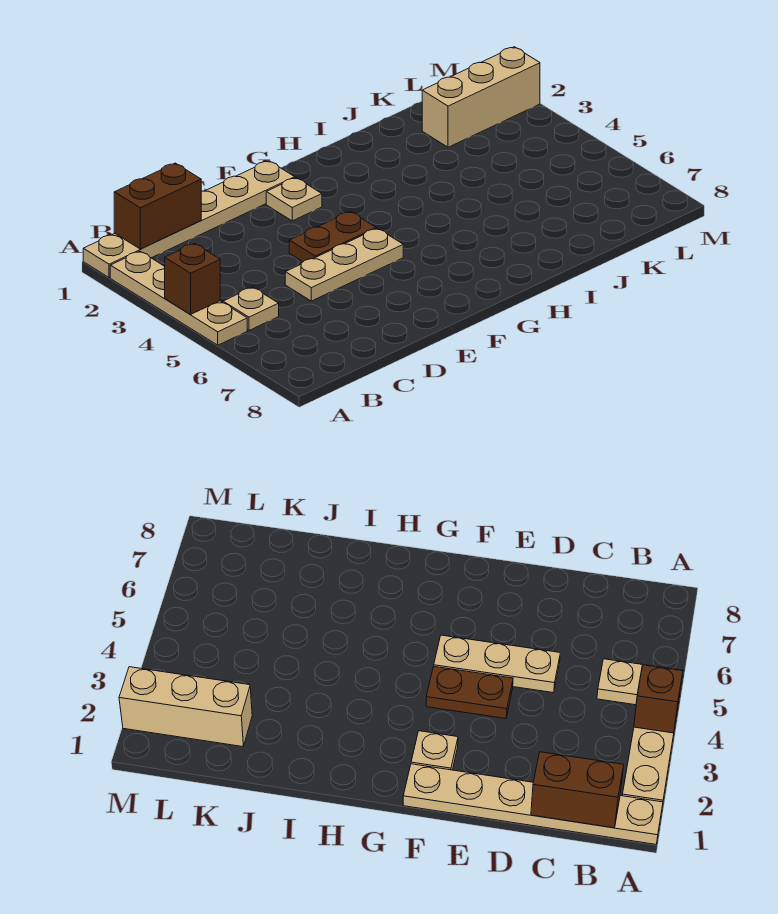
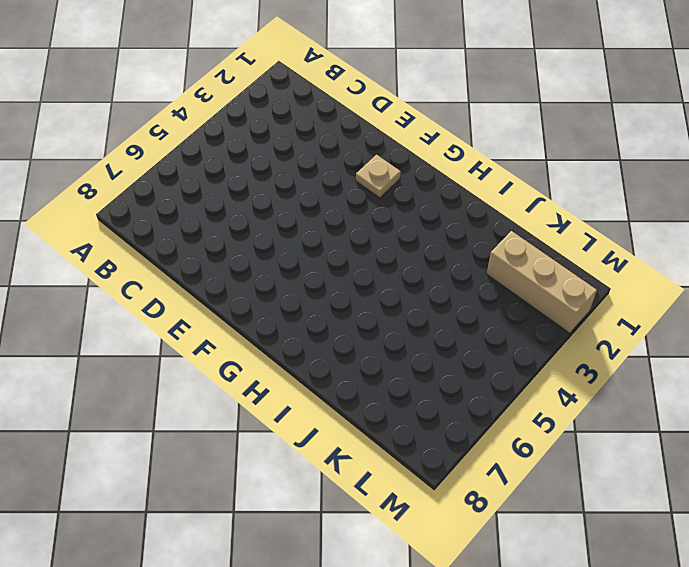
none -> tan plate A1:F1 level 1
none -> tan plate A2:A5 level 1

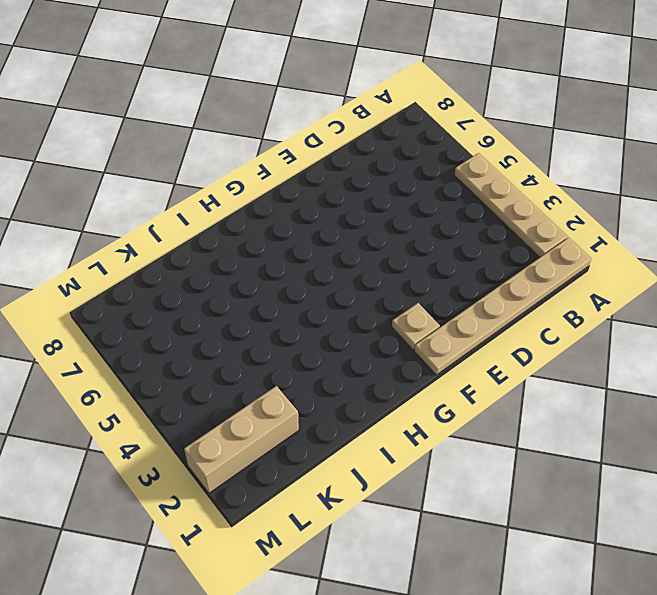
none -> tan plate B5 level 1
none -> tan plate D5:F5 level 1

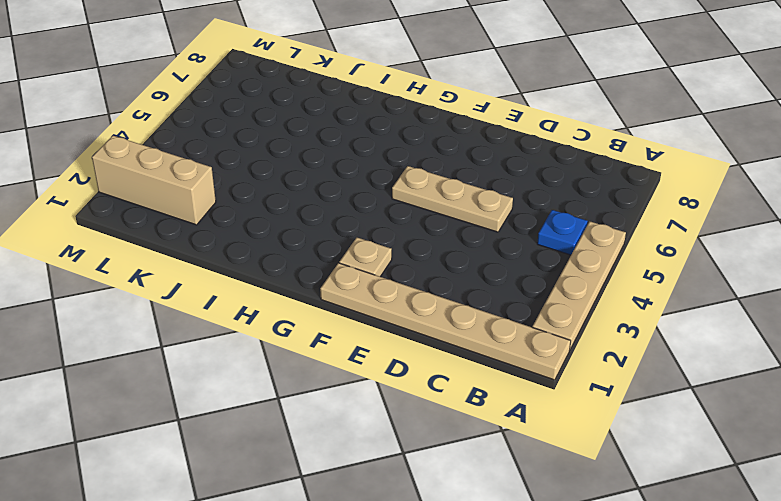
blue plate B5 level 1 -> tan plate B5 level 1
none -> brown plate E4:F4 level 1
none -> brown brick A4 level 2

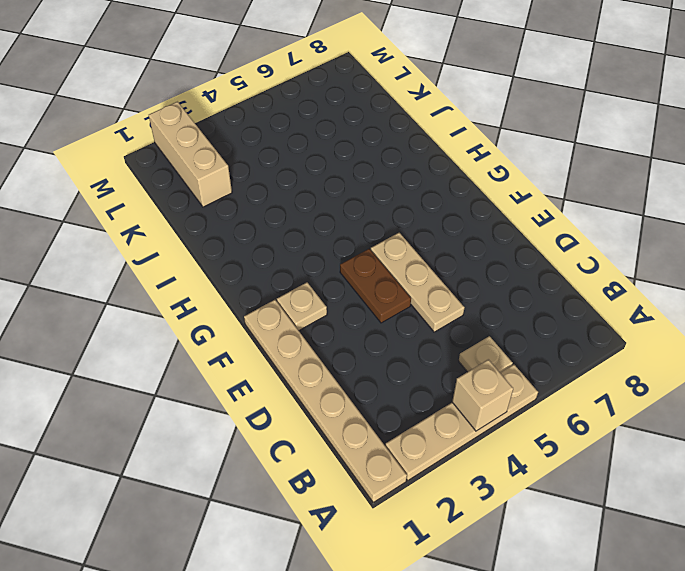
tan brick A4 level 2 -> brown brick A4 level 2
none -> brown brick B1:C1 level 2

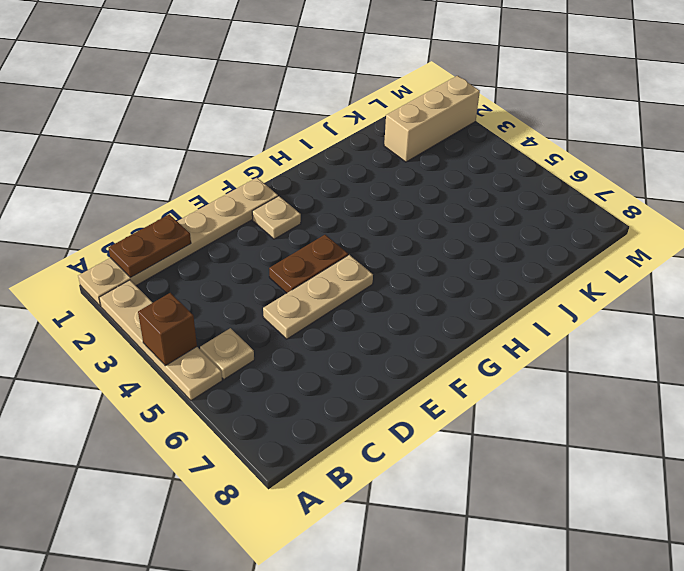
brown plate B1:C1 level 2 -> brown brick B1:C1 level 2

